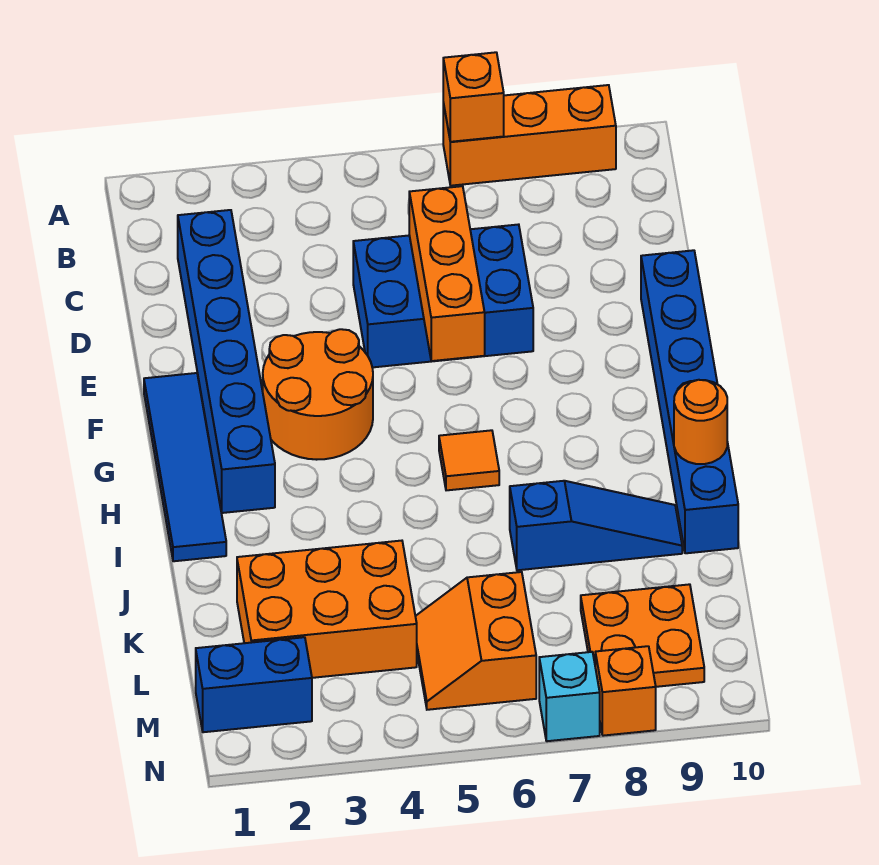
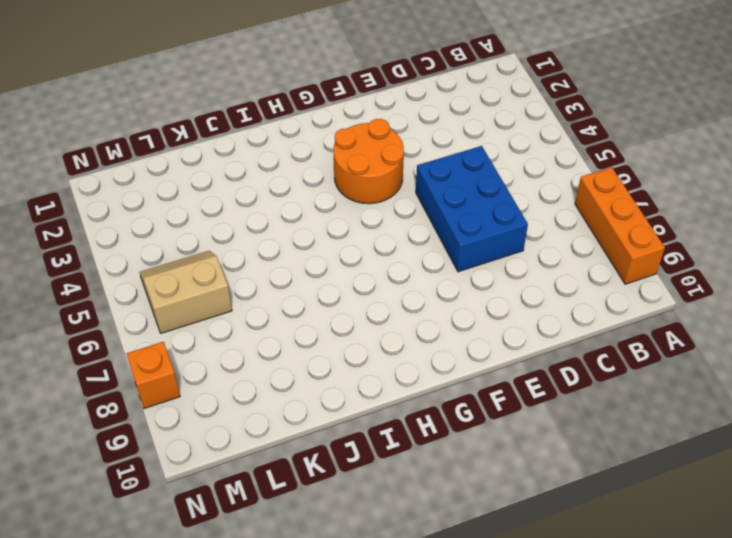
tan slope L5:M6 level 1 top 6 -> orange slope L5:M6 level 1 top 6
none -> blue brick C2:H2 level 1
none -> blue brick E10:J10 level 1
none -> blue tile F1:I1 level 1

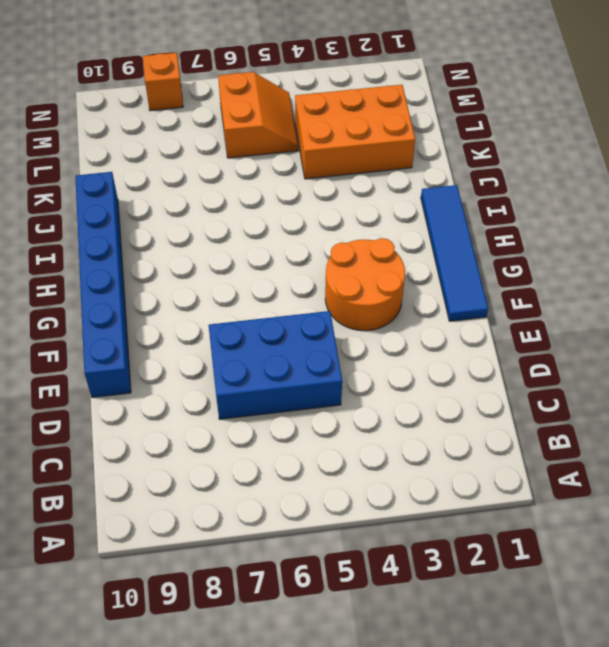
none -> orange brick A7:A9 level 1
none -> blue brick C2:H2 level 1
none -> orange tile H6 level 1

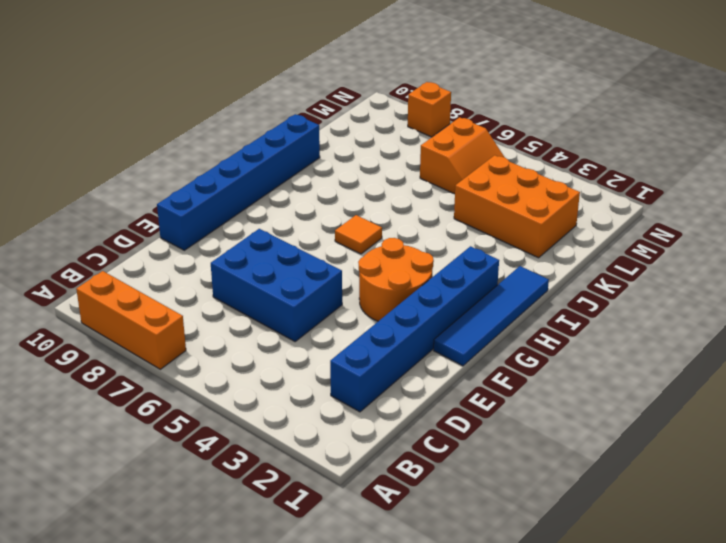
none -> blue slope J7:J9 level 1 top 7
none -> orange plate L8:M9 level 1
none -> blue brick M1:M2 level 1

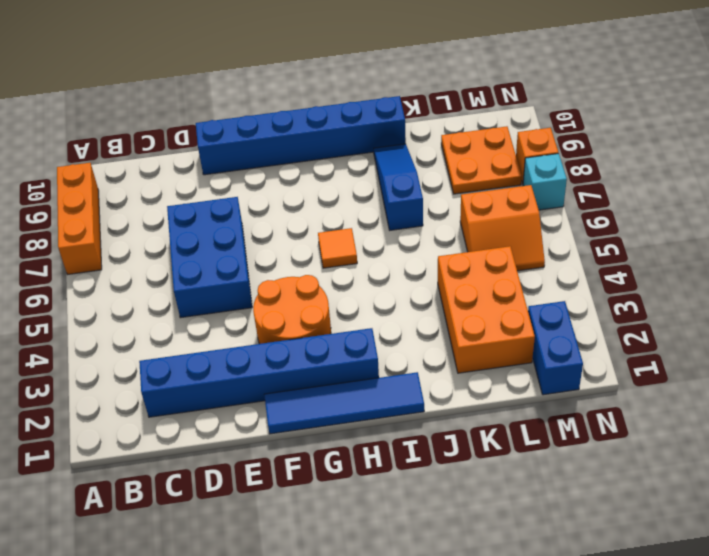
none -> orange brick A7 level 2
none -> orange brick D6:F6 level 2
none -> orange round brick I10 level 2

